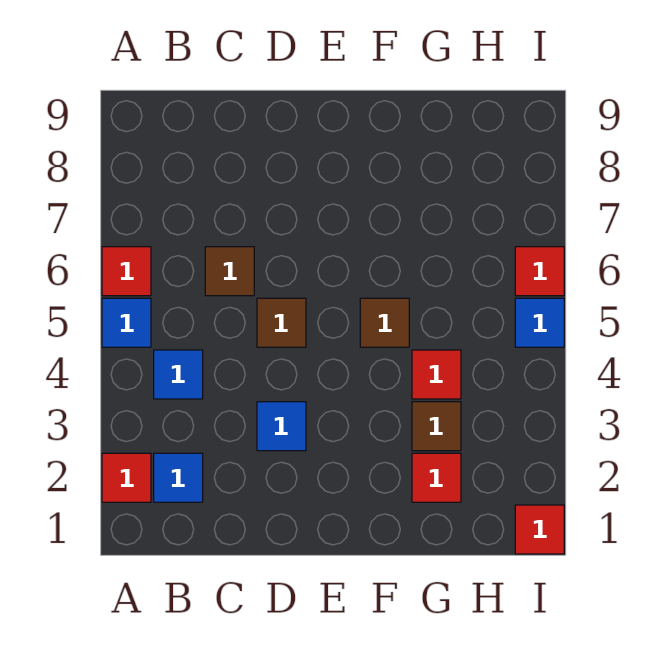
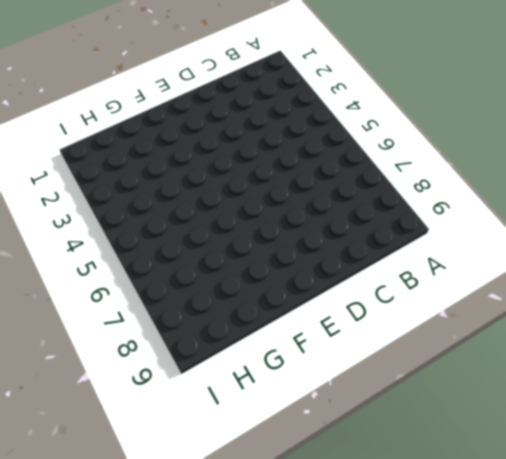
none -> red tile A2 level 1
none -> blue tile A5 level 1
none -> red tile A6 level 1

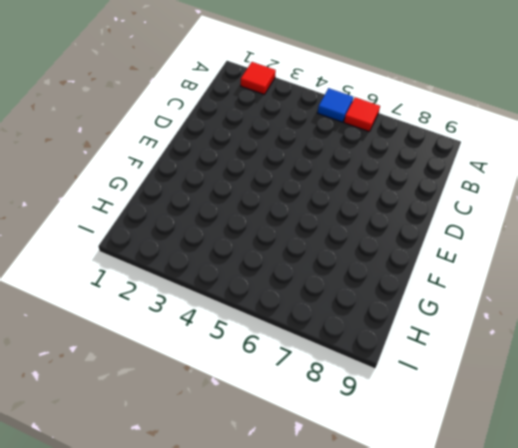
none -> blue tile B2 level 1
none -> blue tile B4 level 1
none -> brown tile C6 level 1

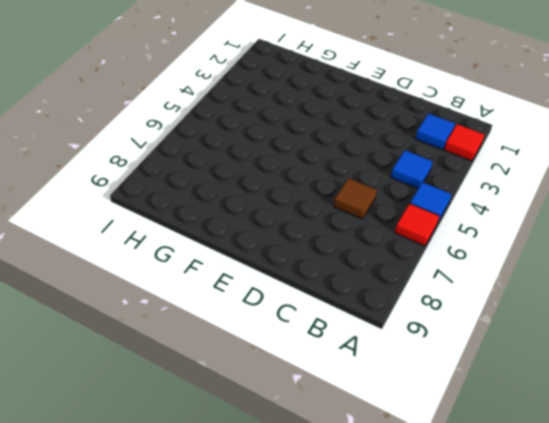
none -> blue tile D3 level 1
none -> brown tile D5 level 1
none -> brown tile F5 level 1

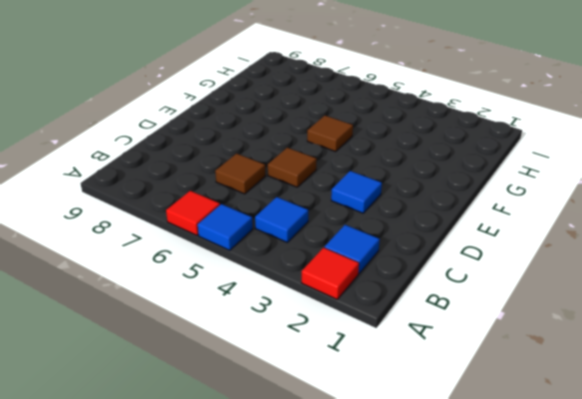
none -> red tile G2 level 1
none -> brown tile G3 level 1
none -> red tile G4 level 1

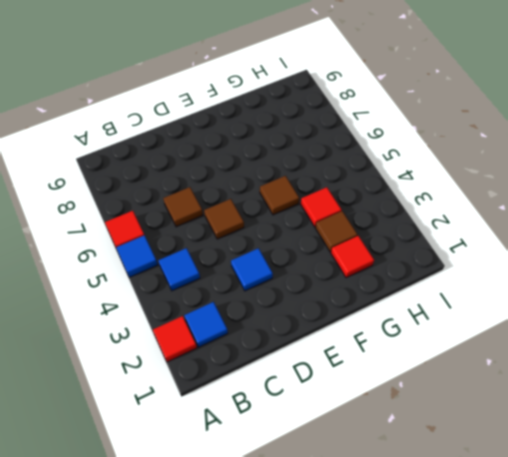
none -> red tile I1 level 1
none -> blue tile I5 level 1
none -> red tile I6 level 1

